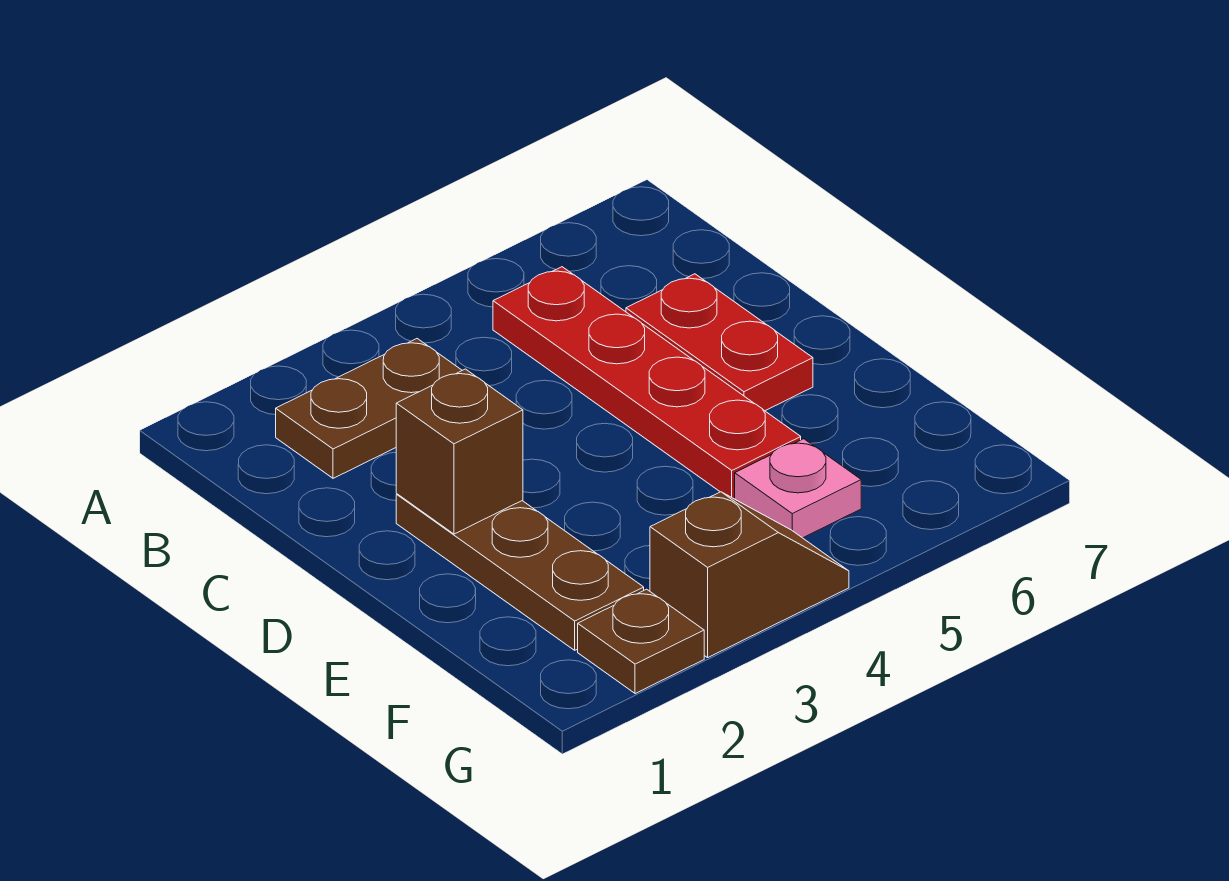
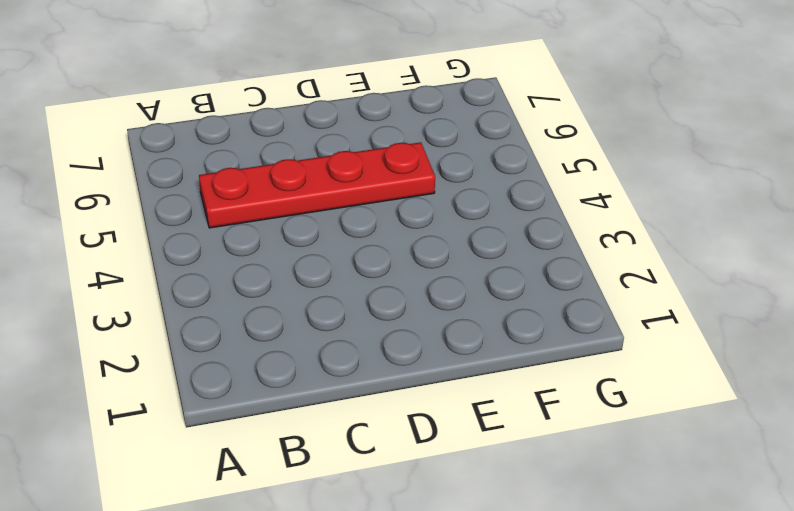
none -> brown plate B2:B3 level 1
none -> red plate C6:D6 level 1

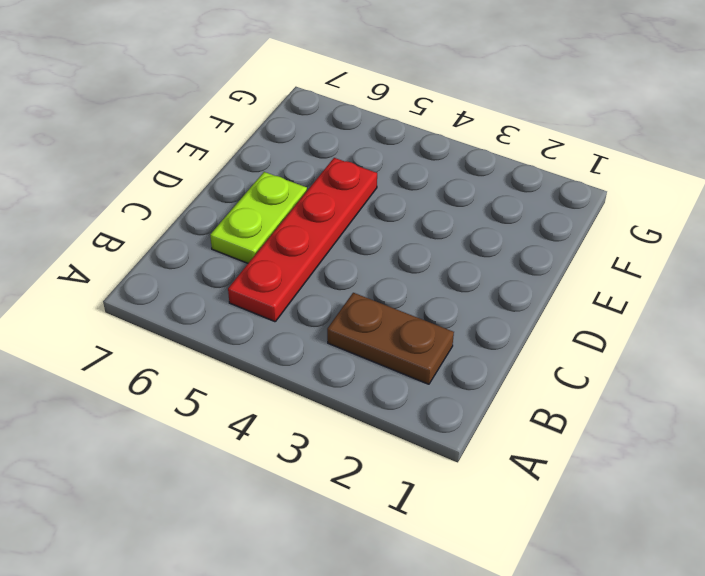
lime plate C6:D6 level 1 -> red plate C6:D6 level 1
none -> brown plate D2:F2 level 1
none -> pink plate F5 level 1

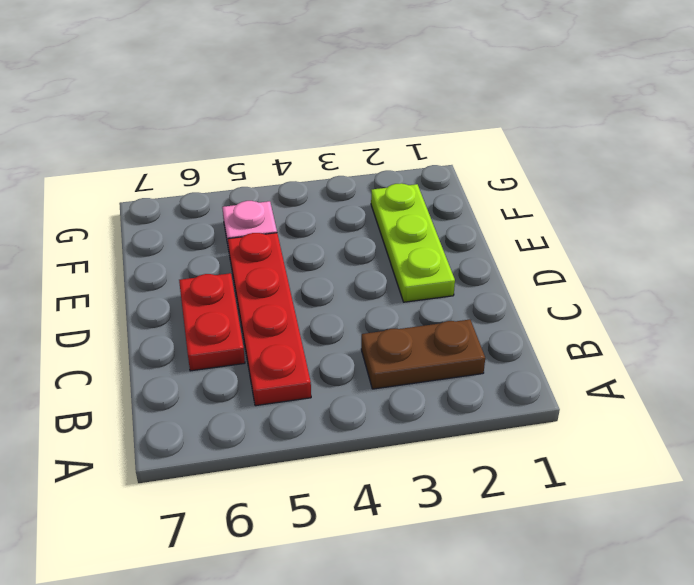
lime plate D2:F2 level 1 -> brown plate D2:F2 level 1
none -> brown plate G2 level 1
none -> brown slope G3:G4 level 1 top 3

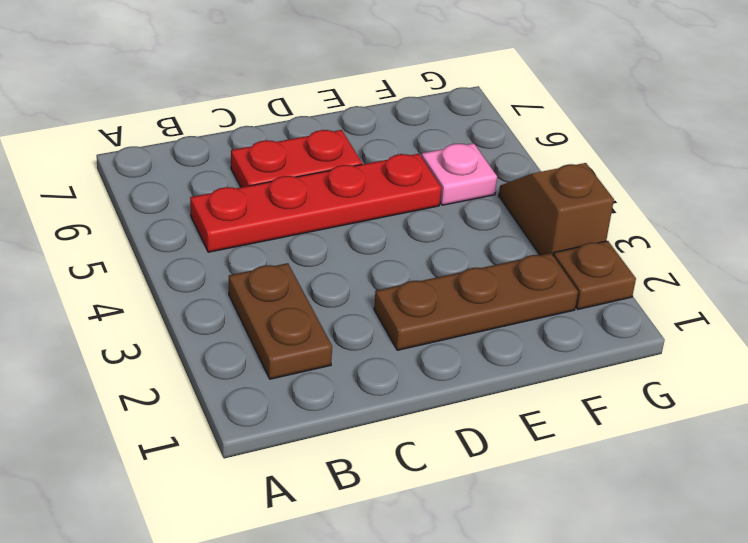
none -> brown brick D2 level 2

